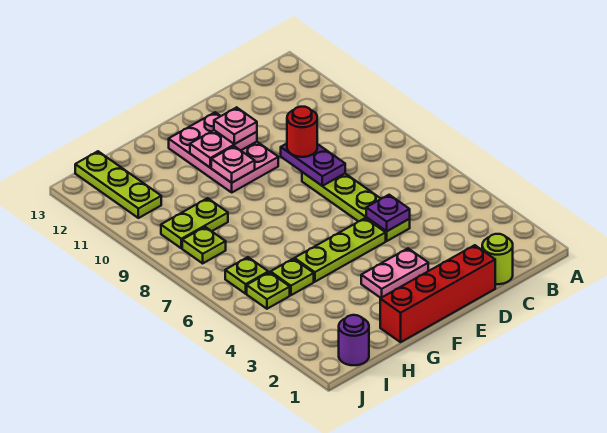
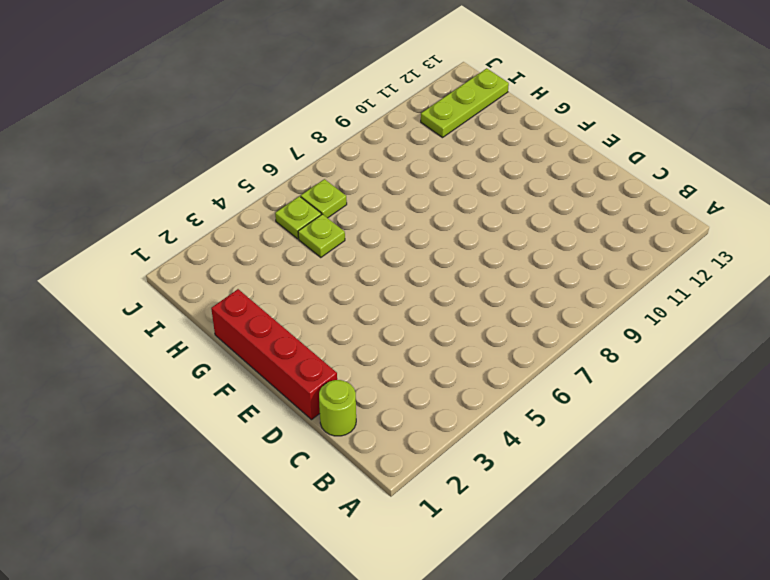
none -> lime plate D5:D8 level 1
none -> pink plate E3:F3 level 1
none -> lime plate E5:G5 level 1

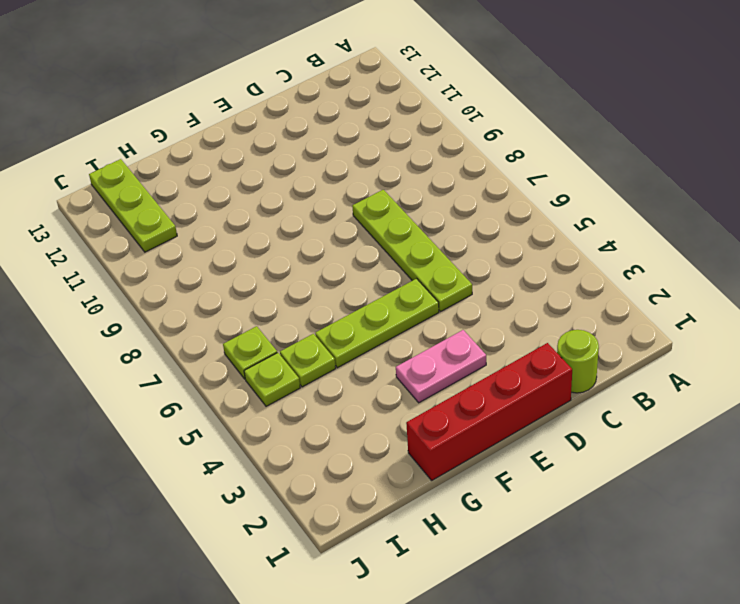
none -> pink plate E10:F12 level 1
none -> lime plate H9:I9 level 1
none -> purple round brick I1 level 1

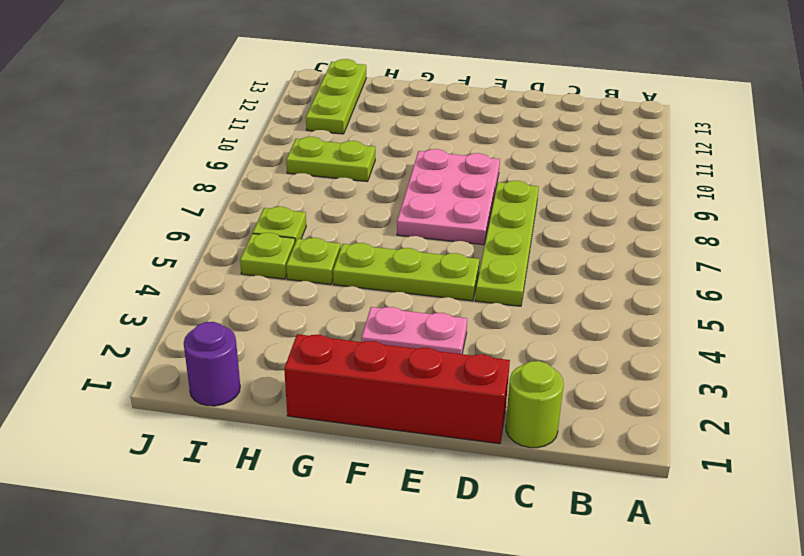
pink plate E7:F9 level 1 -> pink plate E10:F12 level 1
none -> lime plate I8 level 1
none -> purple plate D5 level 2
none -> purple plate D8:D9 level 2

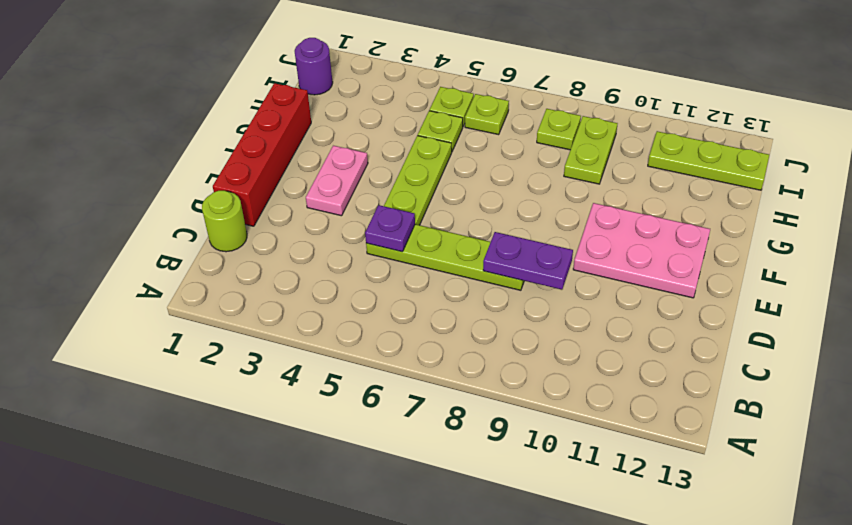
none -> pink plate E11:F11 level 2
none -> pink plate F10 level 2
none -> red round brick D9 level 3

